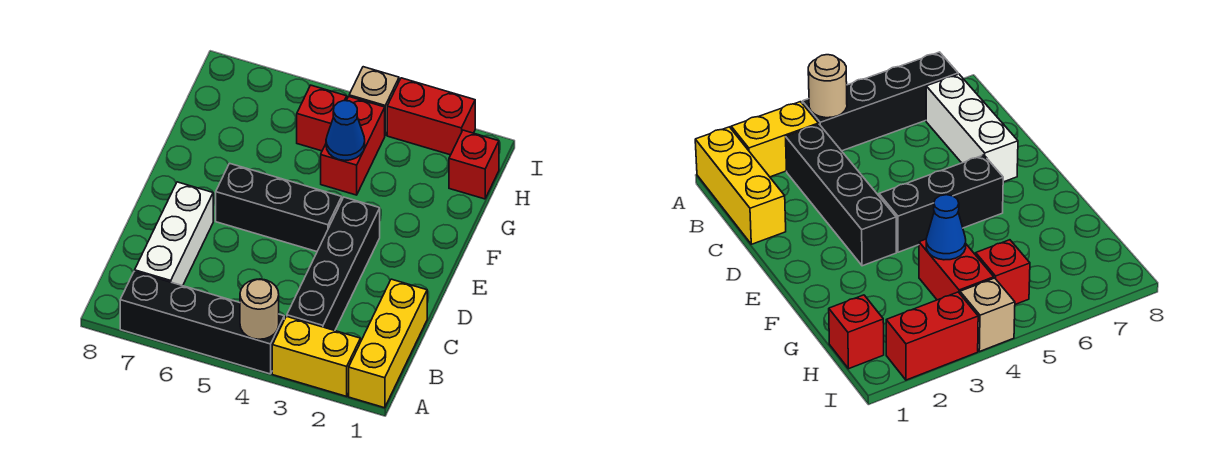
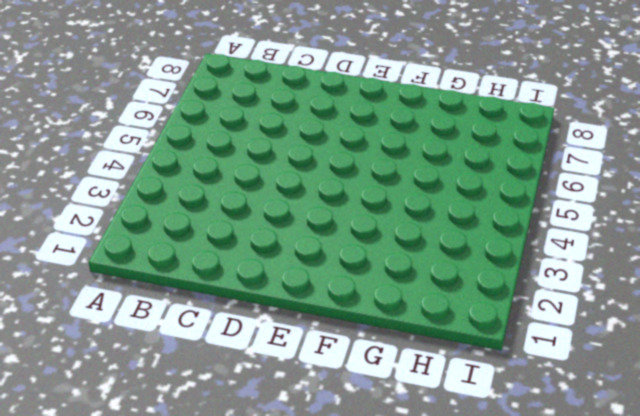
none -> yellow brick A1:C1 level 1
none -> yellow brick A2:A3 level 1
none -> black brick A4:A7 level 1

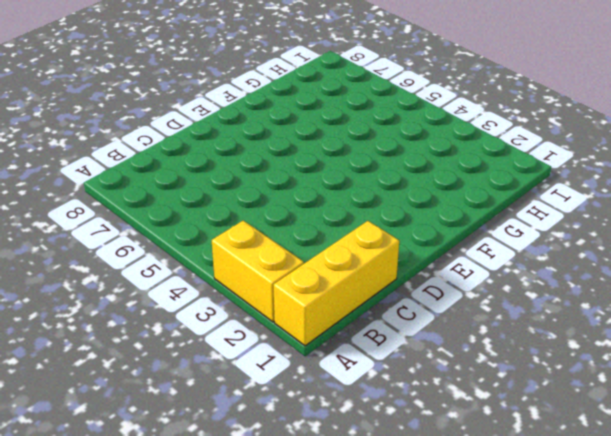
none -> black brick A4:A7 level 1
none -> black brick B3:E3 level 1
none -> white brick B7:D7 level 1

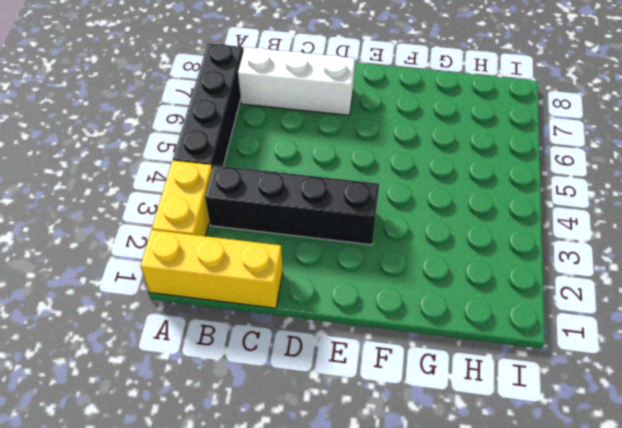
none -> black brick E4:E6 level 1
none -> red brick G4:H4 level 1
none -> red brick H1 level 1

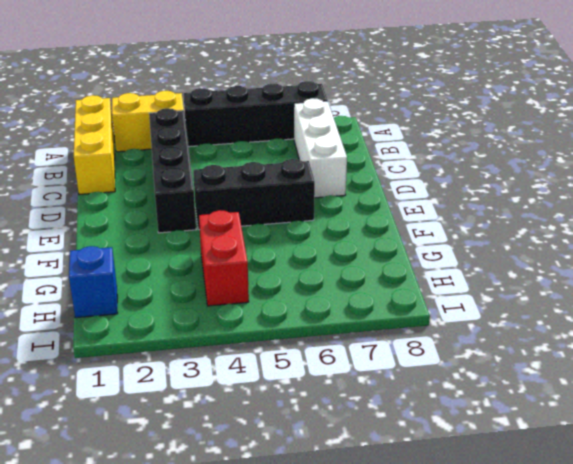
blue brick H1 level 1 -> red brick H1 level 1
none -> red brick H5 level 1
none -> red brick I2:I3 level 1
none -> tan brick I4 level 1

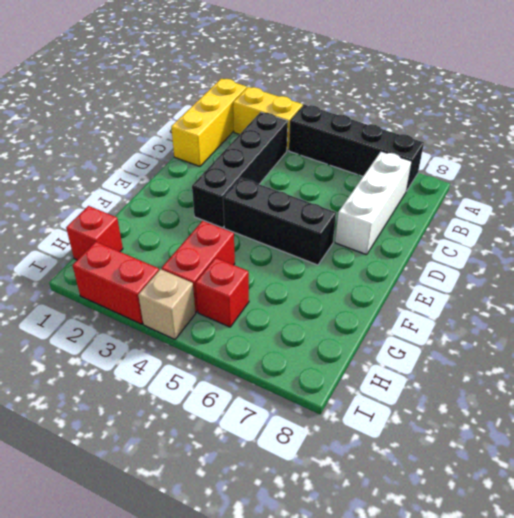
none -> tan round brick A4 level 2
none -> blue cone G4 level 2

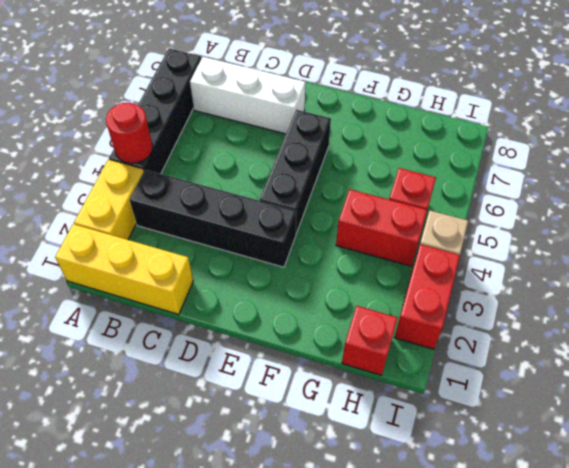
red round brick A4 level 2 -> tan round brick A4 level 2
none -> blue cone G4 level 2

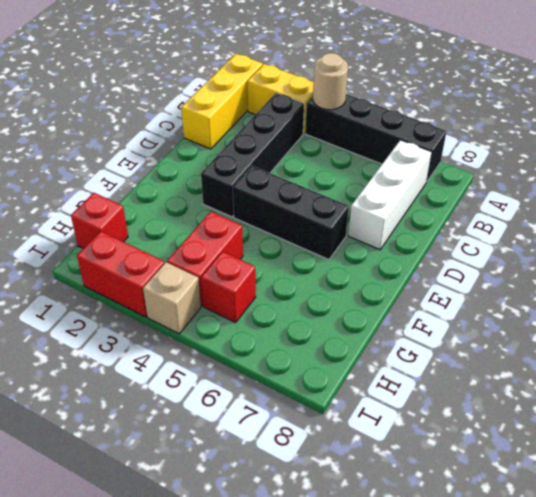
none -> blue cone G4 level 2

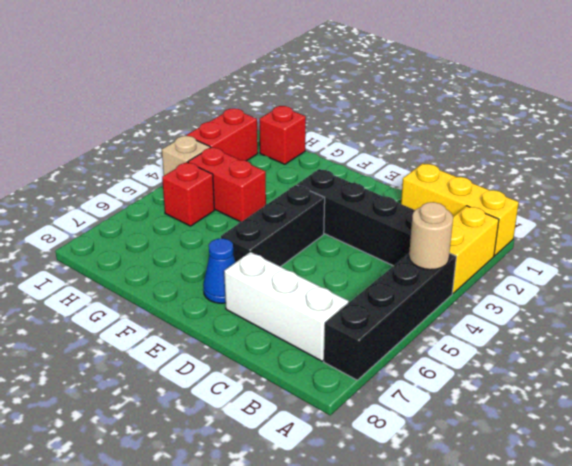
blue cone E7 level 1 -> blue cone G4 level 2

